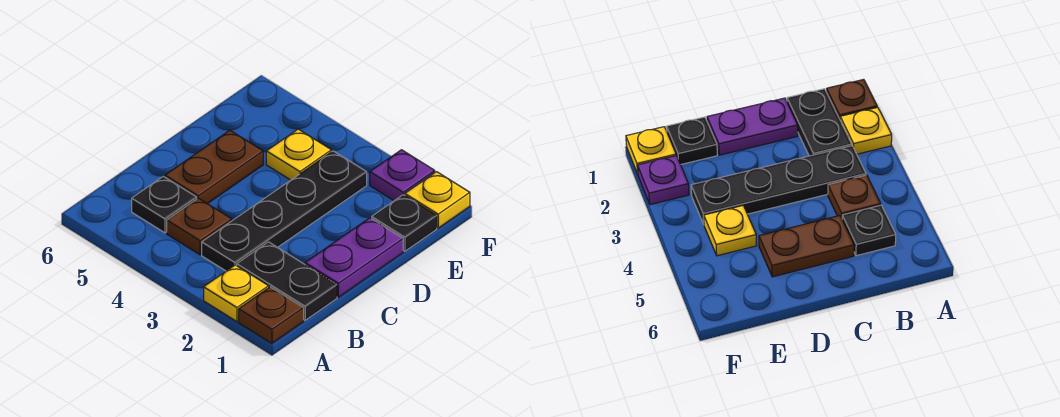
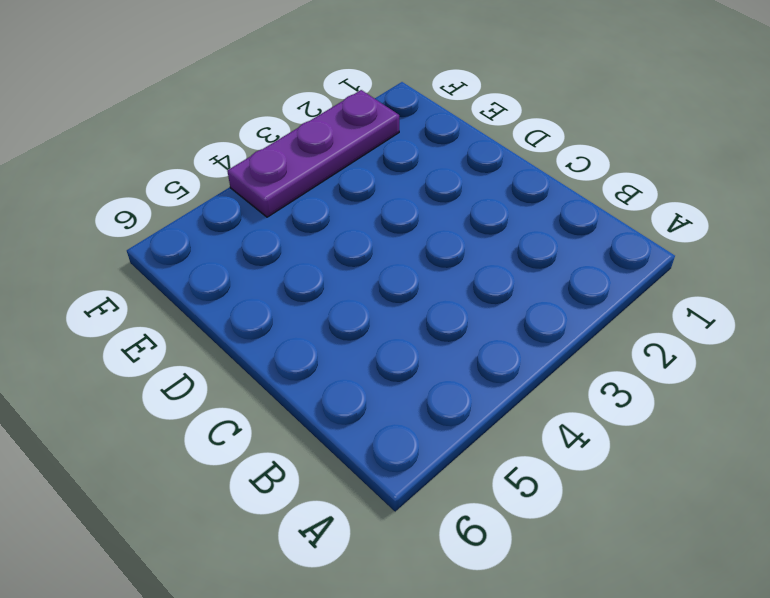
purple plate F2:F4 level 1 -> purple plate F2 level 1
none -> brown plate A1 level 1
none -> yellow plate A2 level 1
none -> black plate B1:B2 level 1

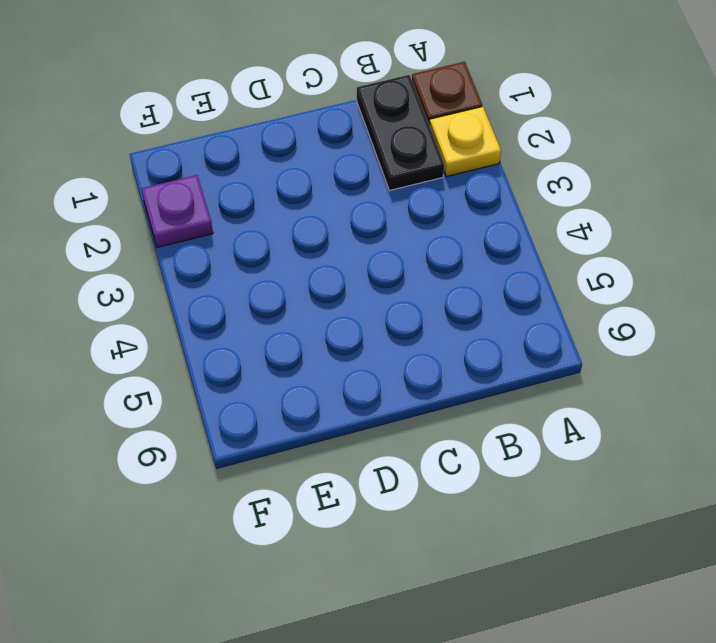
none -> black plate B3:E3 level 1
none -> brown plate B4 level 1
none -> black plate B5 level 1

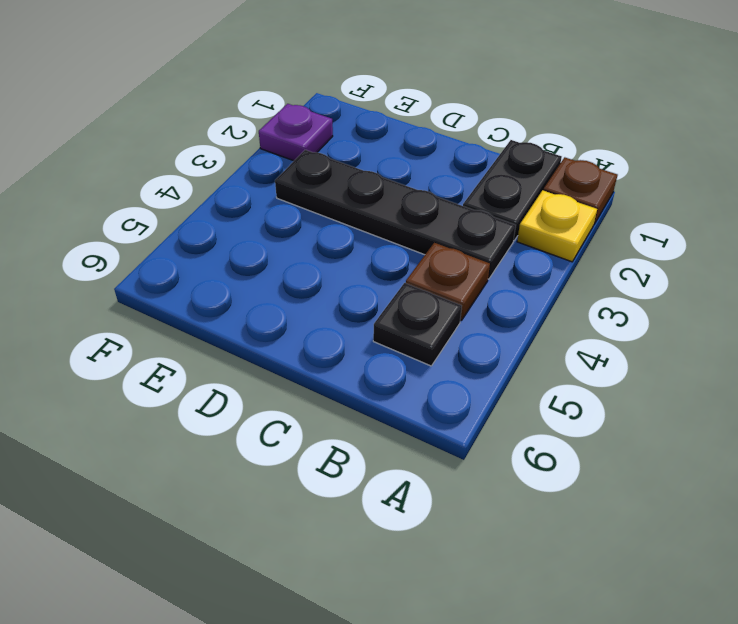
none -> purple plate C1:D1 level 1
none -> brown plate C5:D5 level 1
none -> black plate E1 level 1

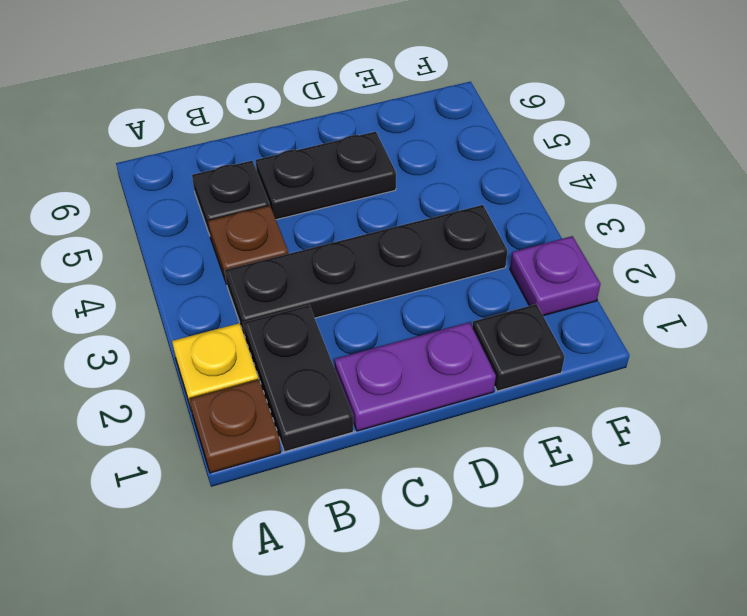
black plate C5:D5 level 1 -> brown plate C5:D5 level 1
none -> yellow plate E4 level 1
none -> yellow plate F1 level 1

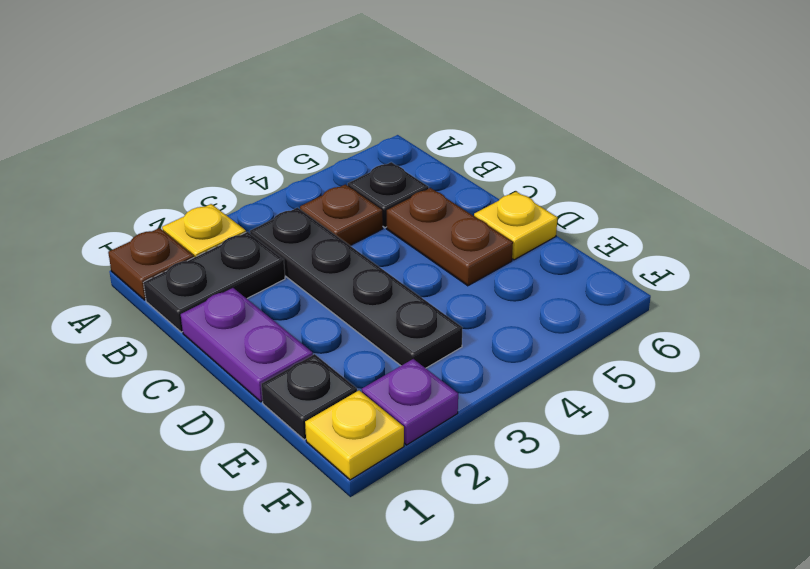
yellow plate D6 level 1 -> yellow plate E4 level 1

